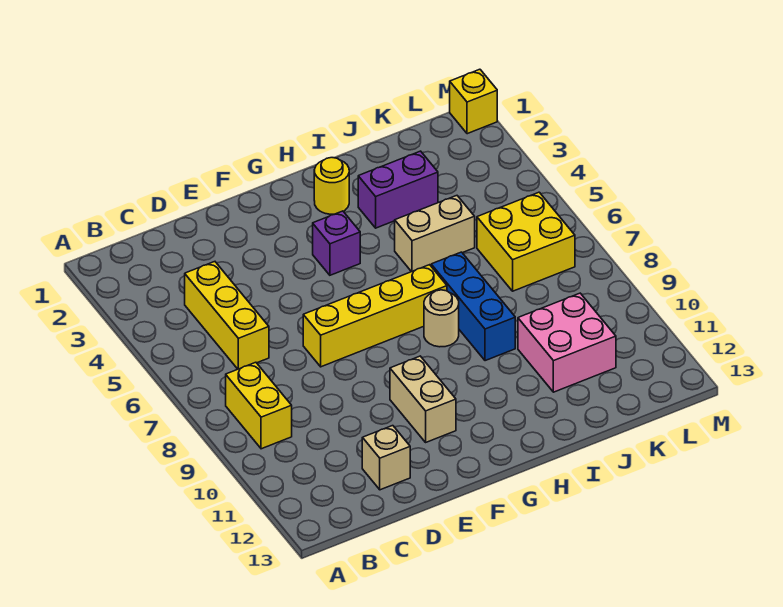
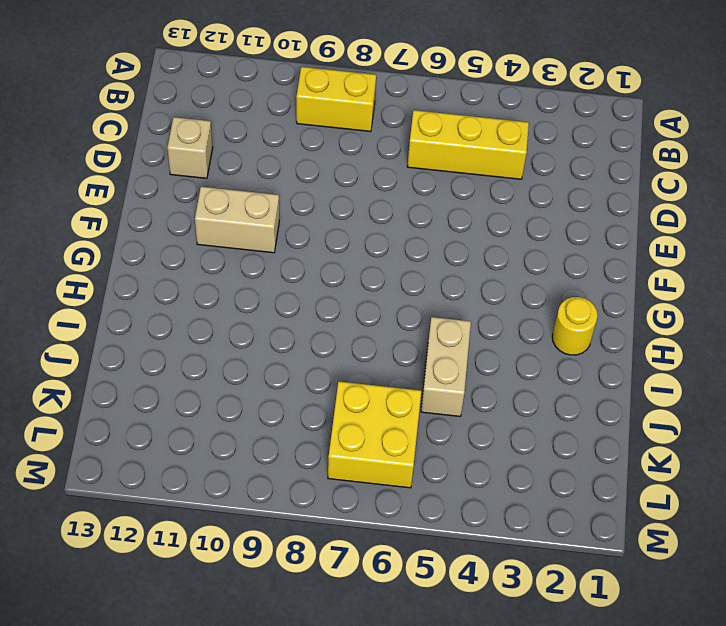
none -> yellow brick E7:H7 level 1
none -> purple brick G4 level 1
none -> tan round brick H8 level 1

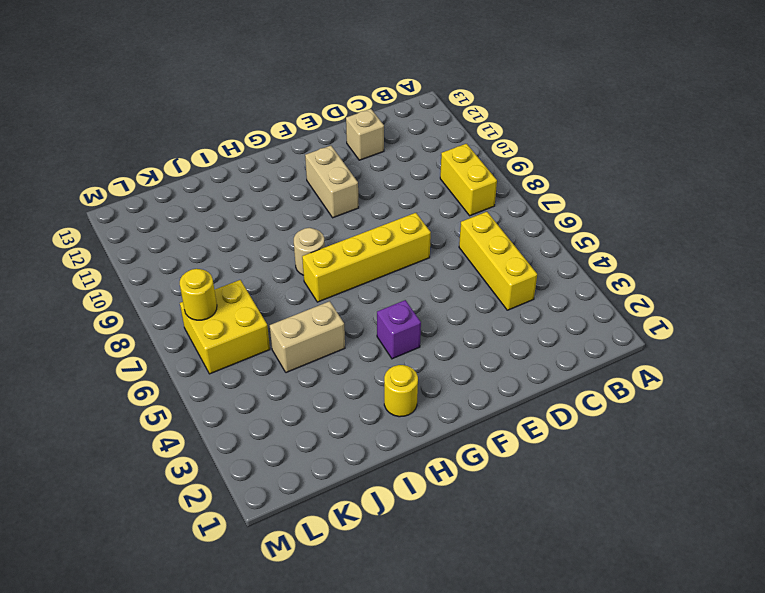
yellow round brick L7 level 2 -> none
none -> purple brick I3:J3 level 1
none -> blue brick I7:I9 level 1
none -> pink brick J10:K11 level 1

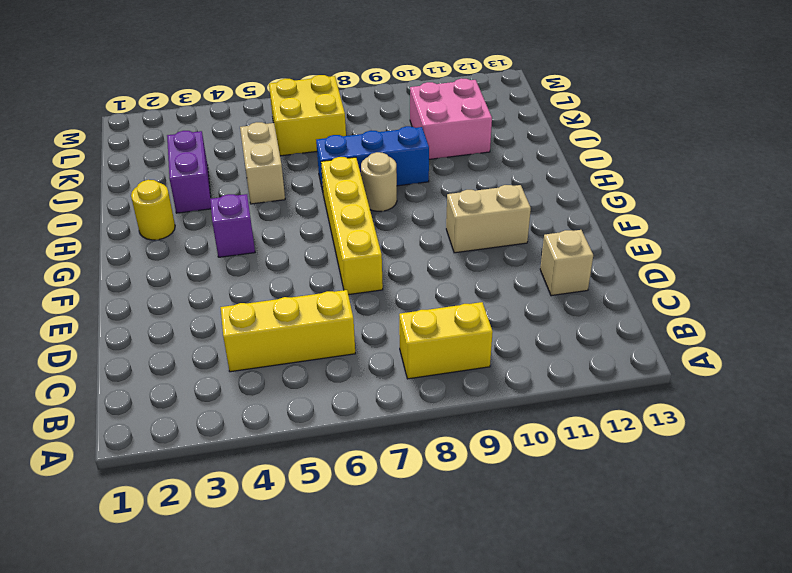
none -> yellow brick M1 level 1

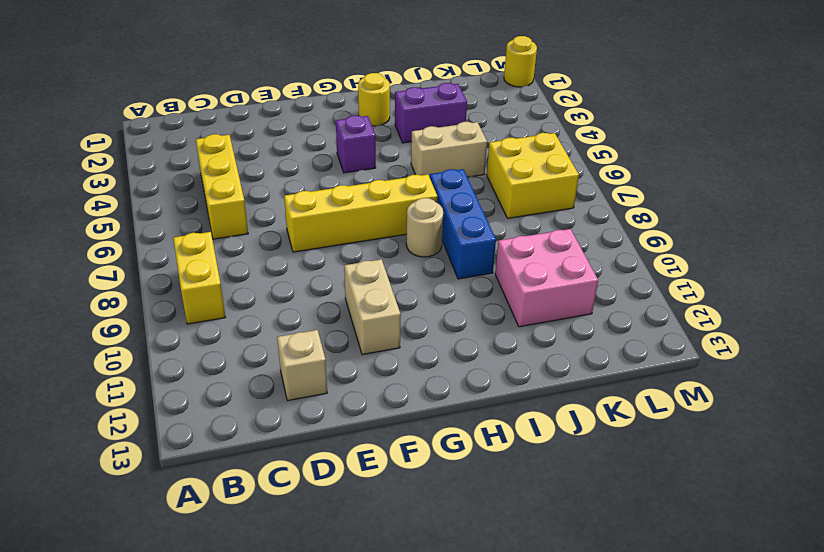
yellow round brick M1 level 1 -> yellow brick M1 level 1

